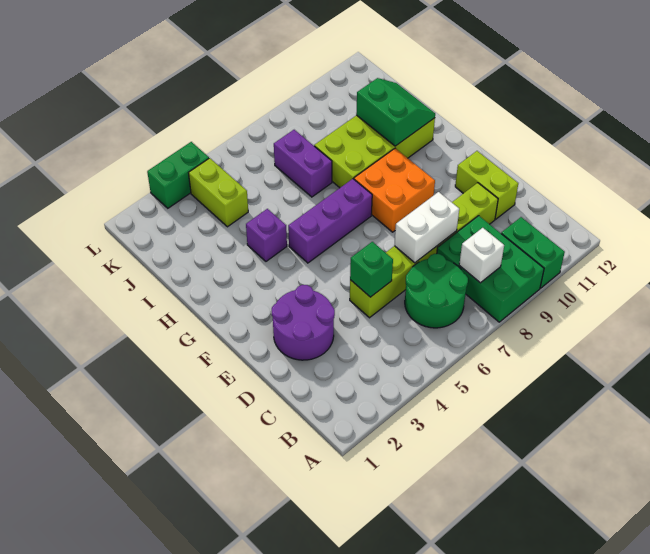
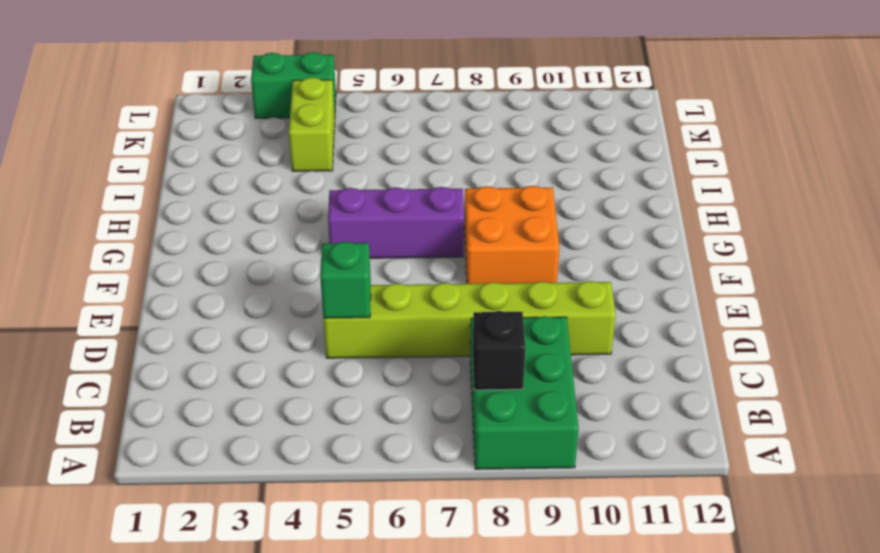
black brick B8 level 2 -> white brick B8 level 2
none -> green brick A10:B10 level 1
none -> green round brick B6:C7 level 1
none -> purple round brick D2:E3 level 1

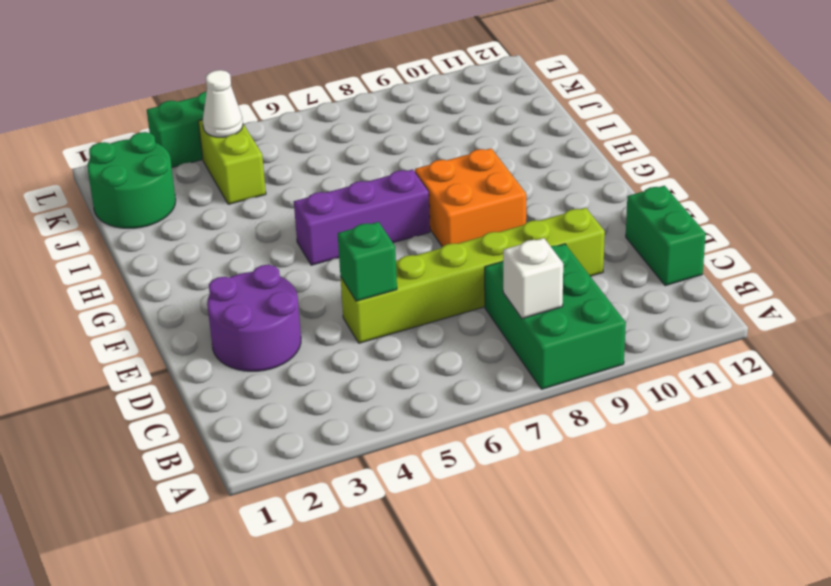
green brick C12:D12 level 1 -> green brick A10:B10 level 1
green round brick J1:K2 level 1 -> green round brick B6:C7 level 1
white cone K4 level 2 -> none
none -> lime brick D11:E11 level 1
none -> purple brick H4 level 1
none -> lime brick H8:I11 level 1

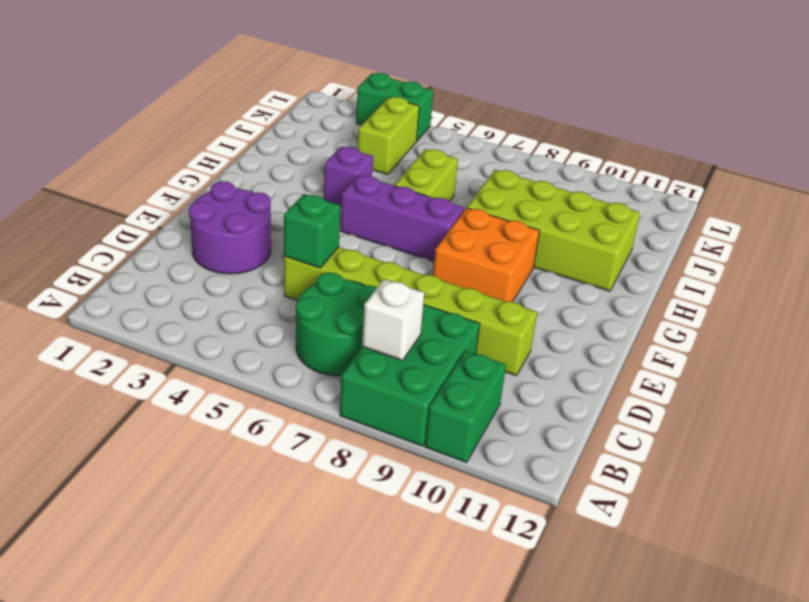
lime brick H6:I6 level 1 -> lime brick D11:E11 level 1
none -> purple brick I7:J7 level 1
none -> white brick D7:D8 level 2
none -> green slope H10:I11 level 2 top 10

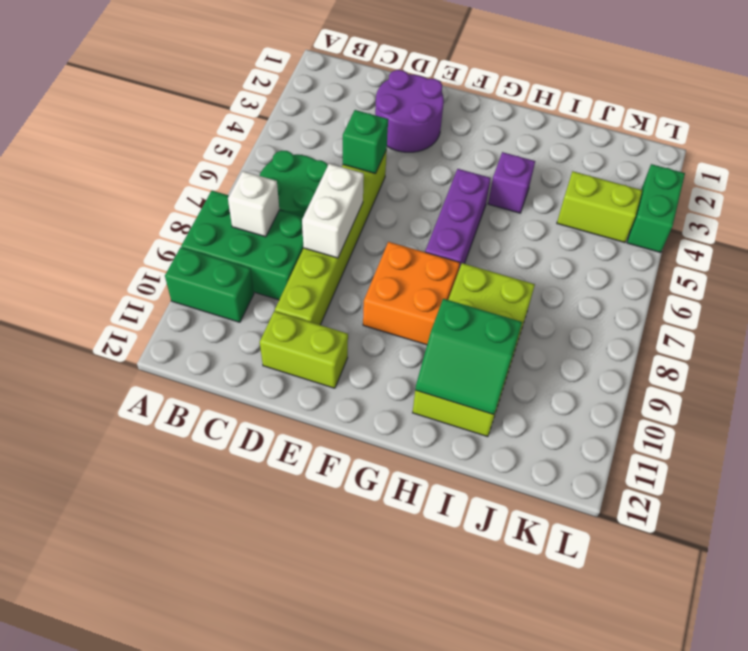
none -> purple brick I7:J7 level 1

